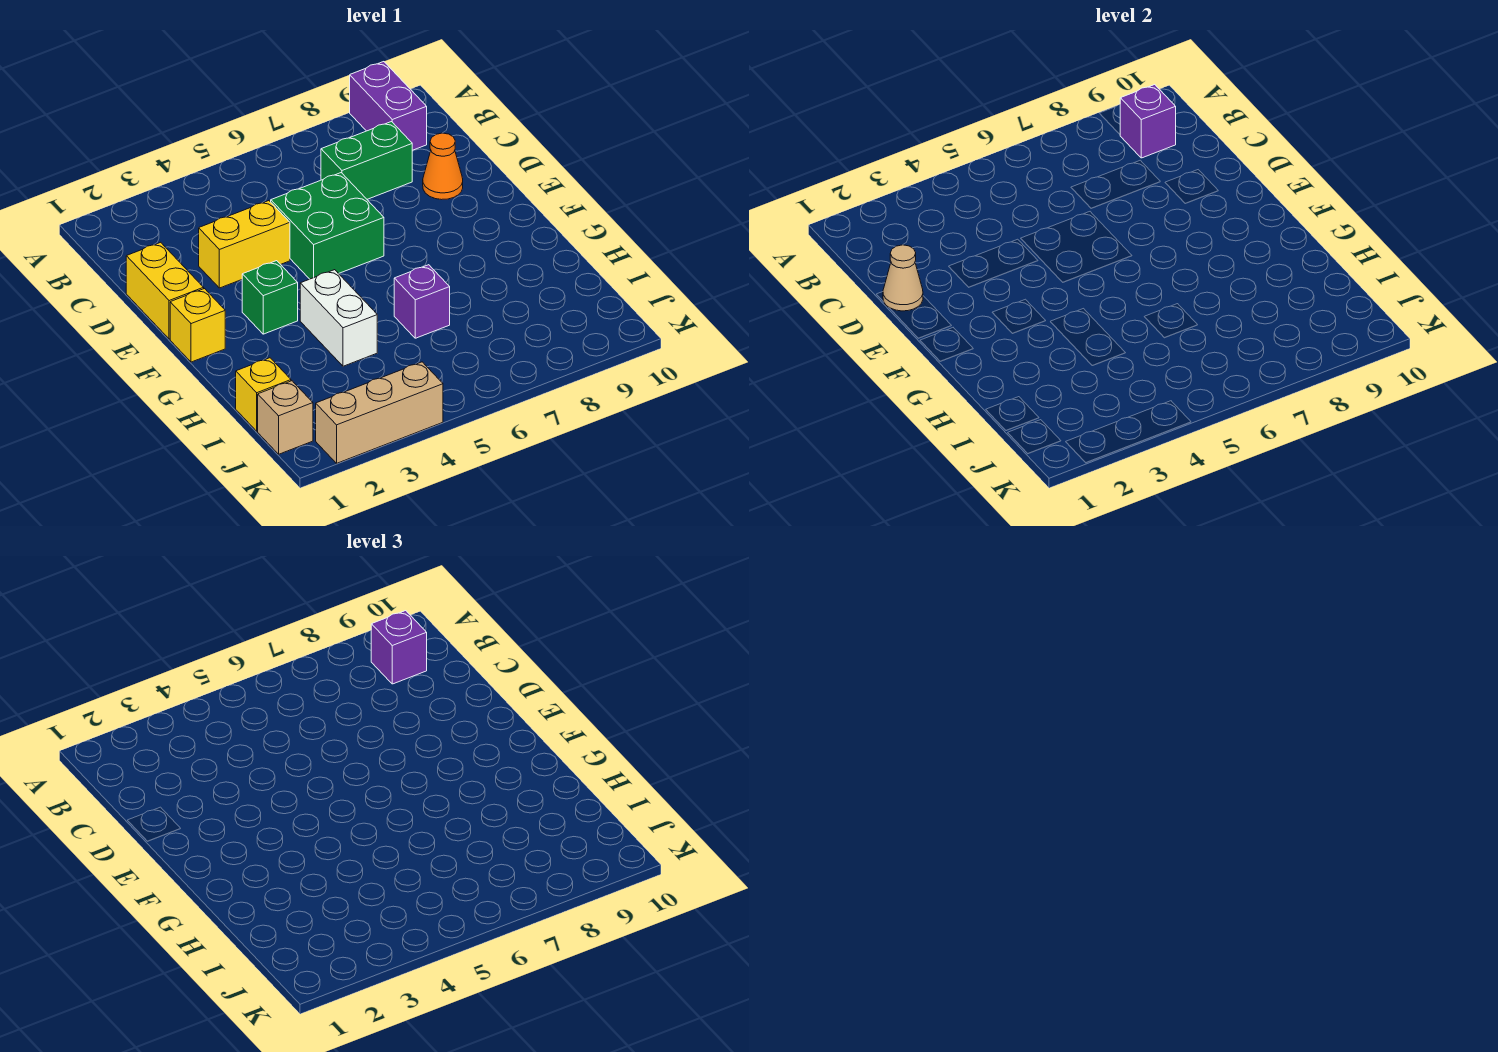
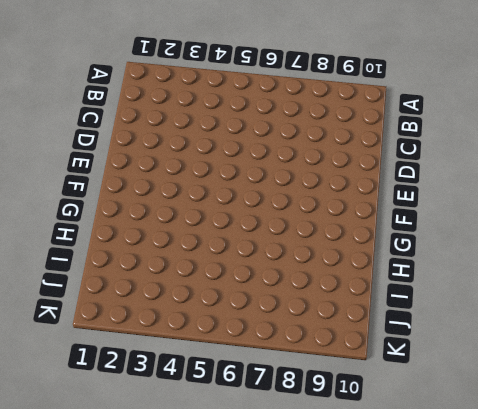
none -> purple brick A9:B9 level 1
none -> green brick C7:C8 level 1
none -> yellow brick D1:E1 level 1

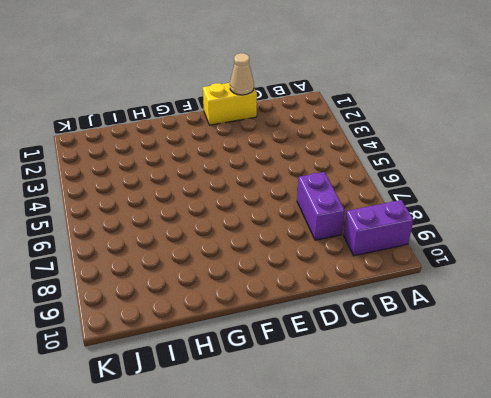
purple brick C7:C8 level 1 -> green brick C7:C8 level 1
none -> yellow brick D3:D4 level 1
none -> green brick D5:E6 level 1
none -> orange cone D9 level 1

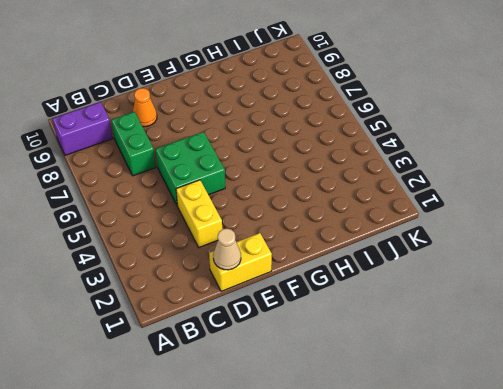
none -> yellow brick F1 level 1
none -> green brick F3 level 1
none -> white brick G4:H4 level 1

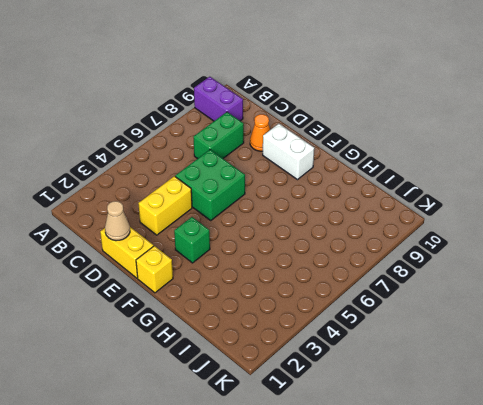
white brick E9:F9 level 1 -> white brick G4:H4 level 1
none -> purple brick H6 level 1
none -> yellow brick I1 level 1
none -> tan brick J1 level 1

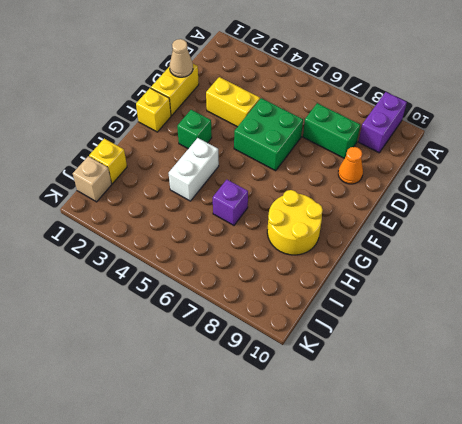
yellow round brick G8:H9 level 1 -> none
none -> tan brick K2:K4 level 1
none -> purple brick B9 level 2
none -> purple brick B9 level 3

